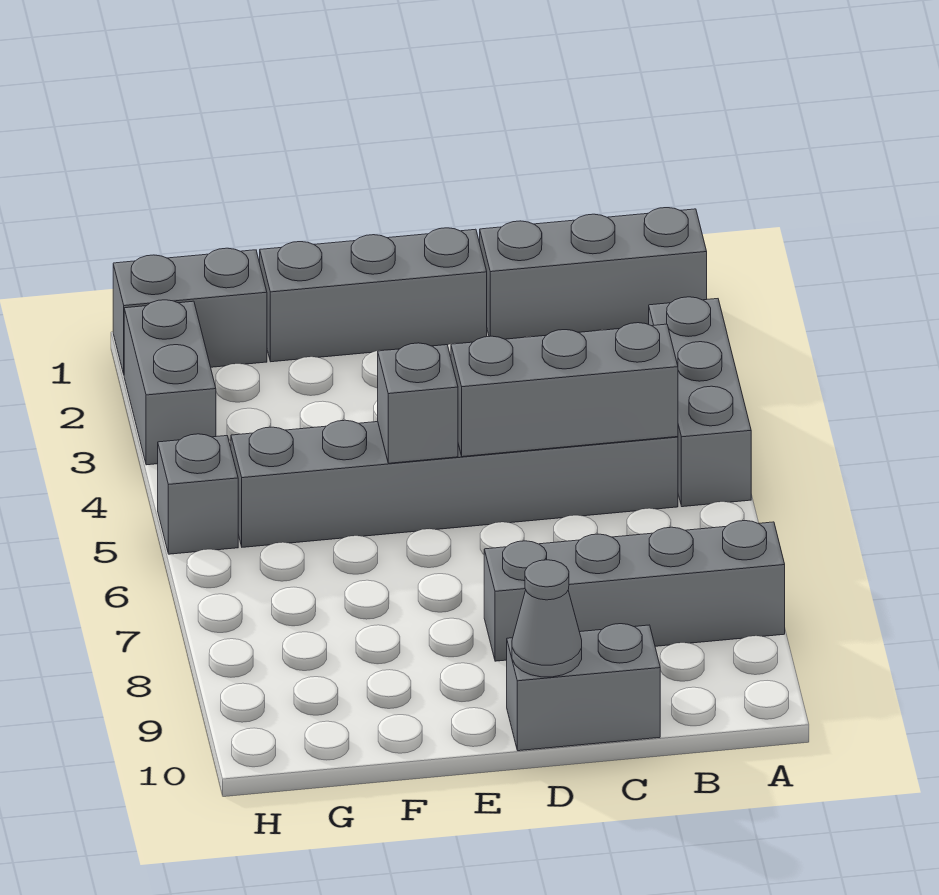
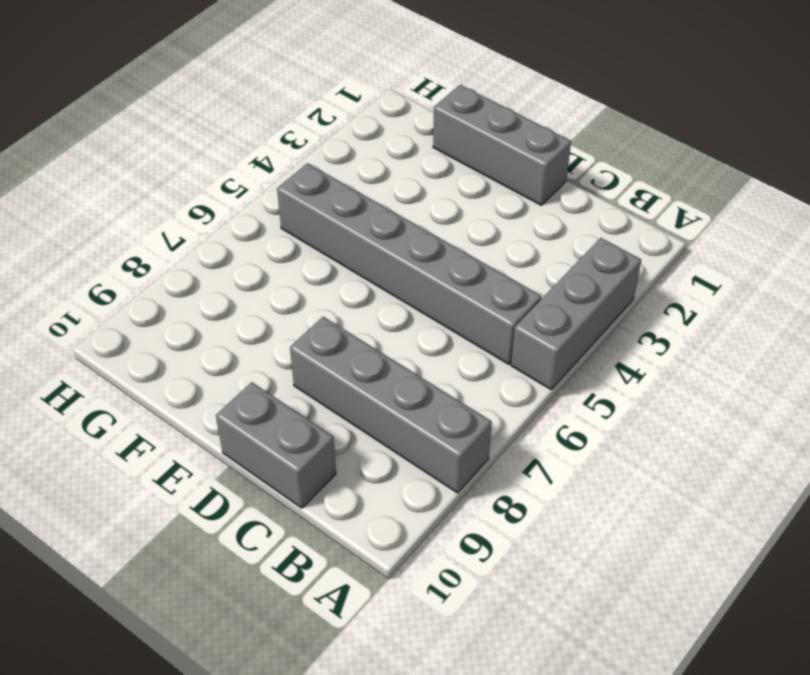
none -> grey brick A1:C1 level 1
none -> grey brick G1:H1 level 1
none -> grey brick H2:H3 level 1

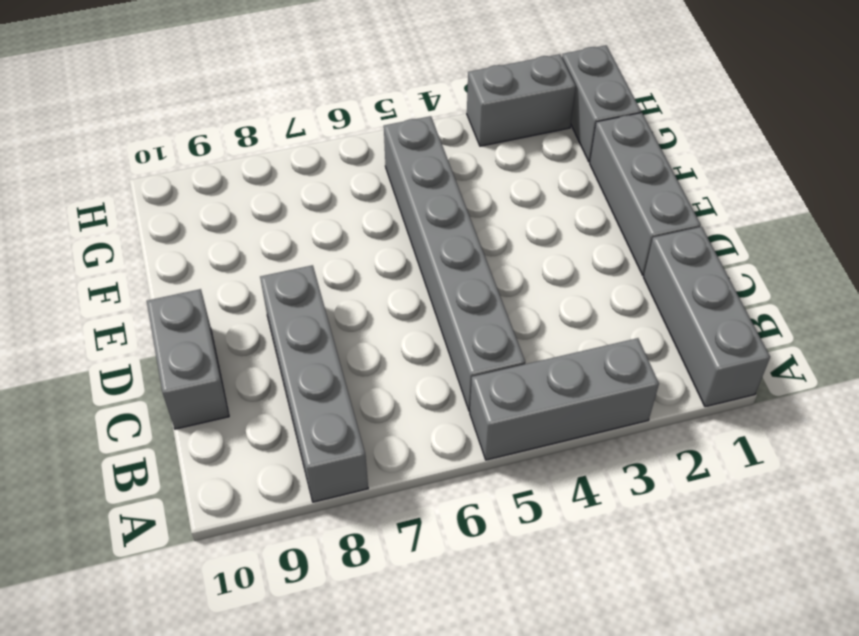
none -> grey brick H5 level 1
none -> grey brick B5:D5 level 2
none -> grey cone D10 level 2

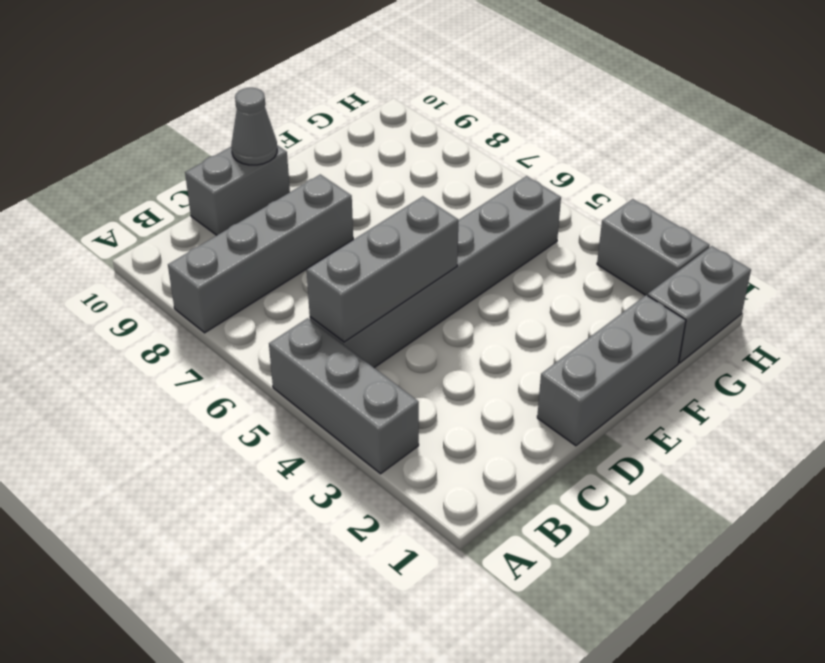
none -> grey brick A1:C1 level 1
none -> grey brick H5 level 1
none -> grey brick E5 level 2

